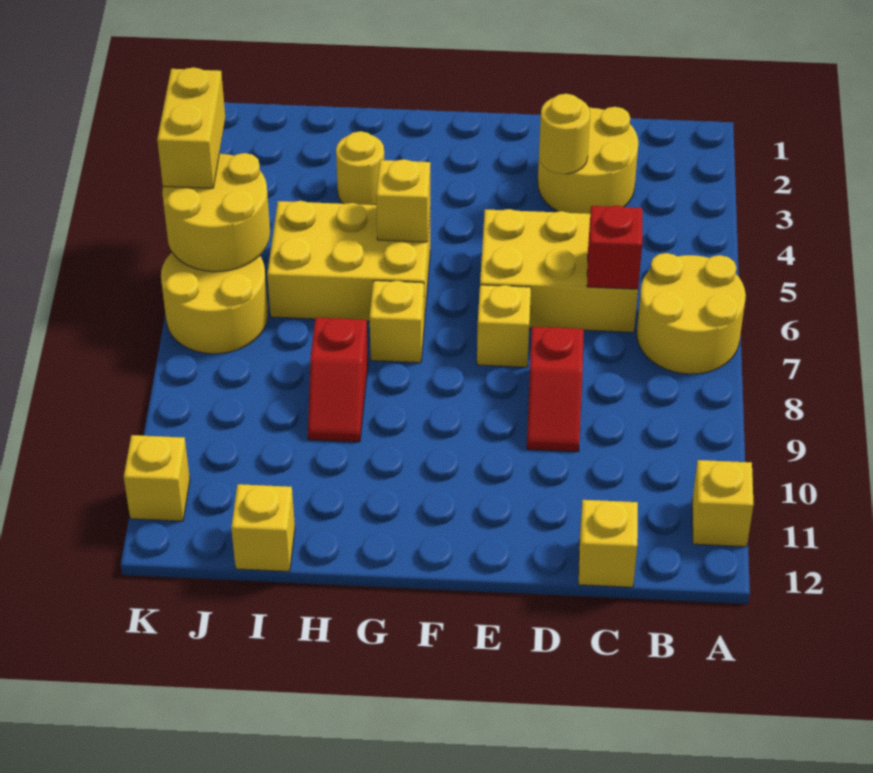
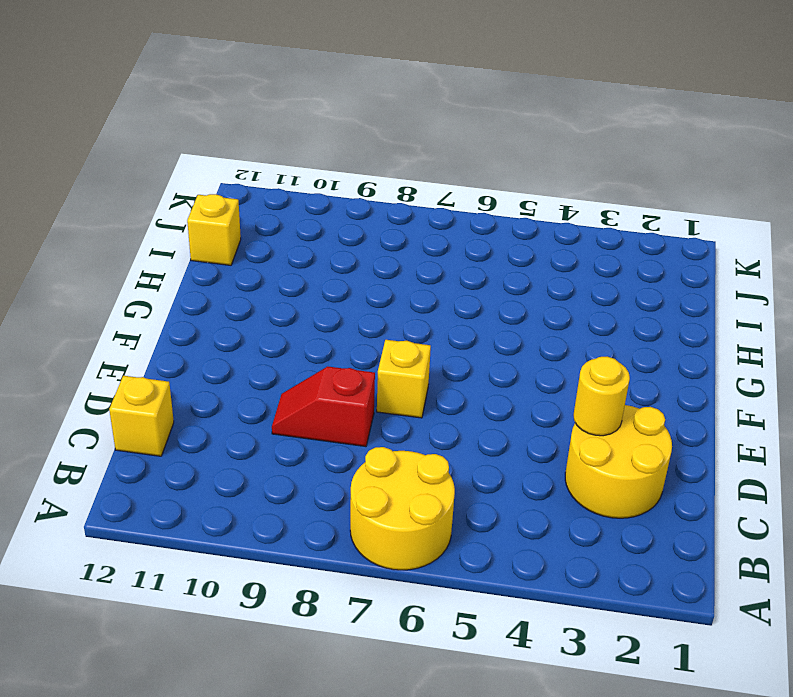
none -> yellow brick A11 level 1
none -> yellow brick C5:E6 level 1
none -> yellow brick G5:I6 level 1

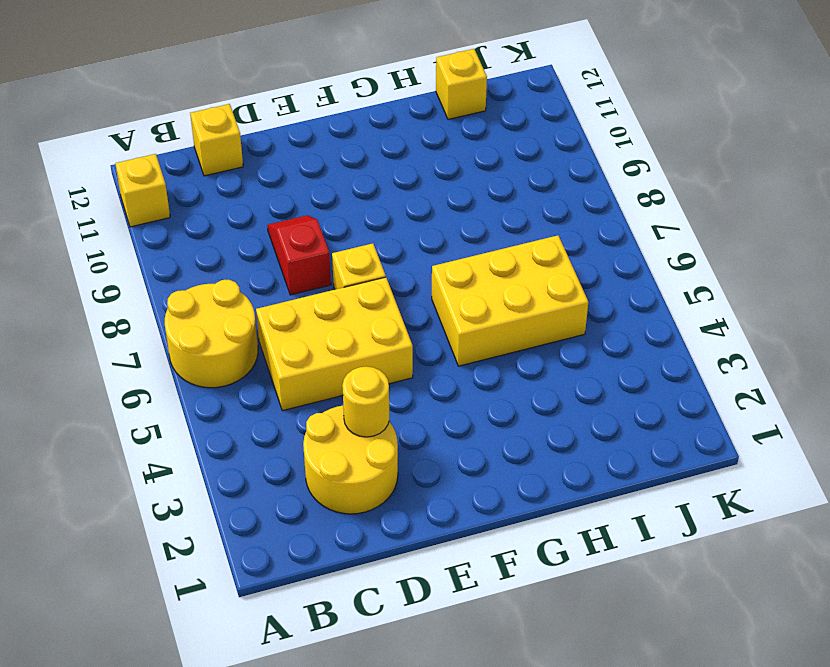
none -> yellow brick G7 level 1
none -> yellow round brick H3 level 1
none -> red slope H8:H9 level 1 top 8

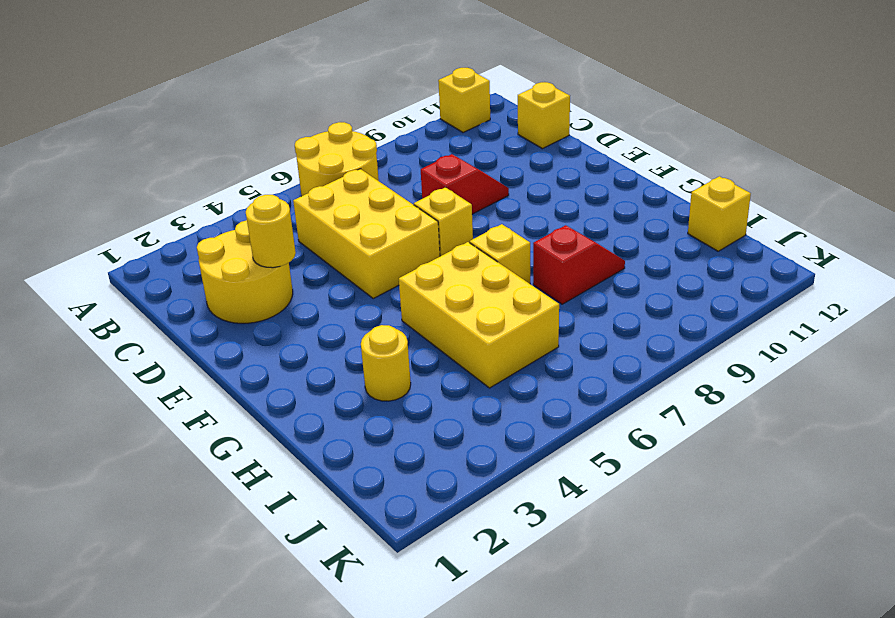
none -> yellow round brick J6:K7 level 1
none -> yellow brick K11 level 1
none -> red brick C6 level 2

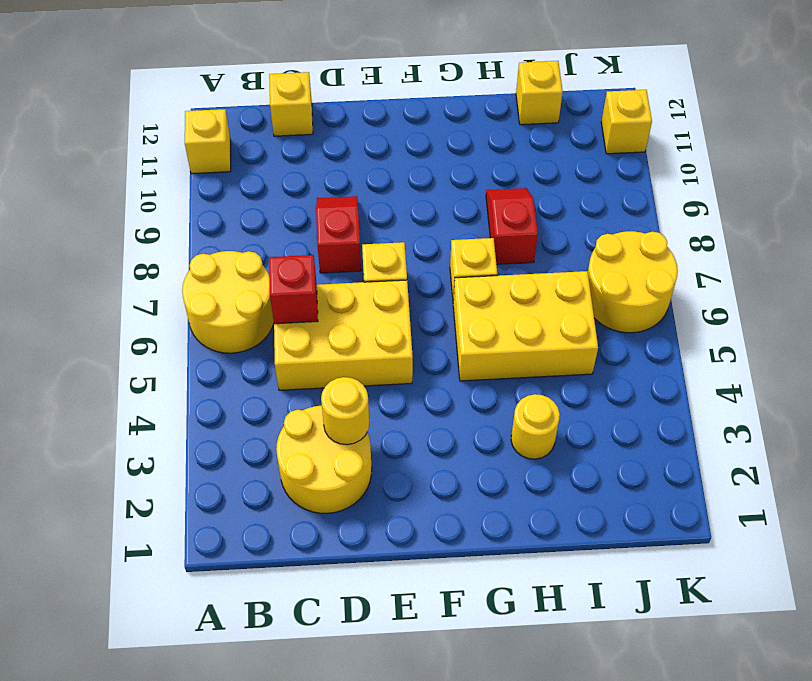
none -> yellow brick G5 level 2
none -> yellow round brick J5:K6 level 2
none -> yellow brick K4:K5 level 3

